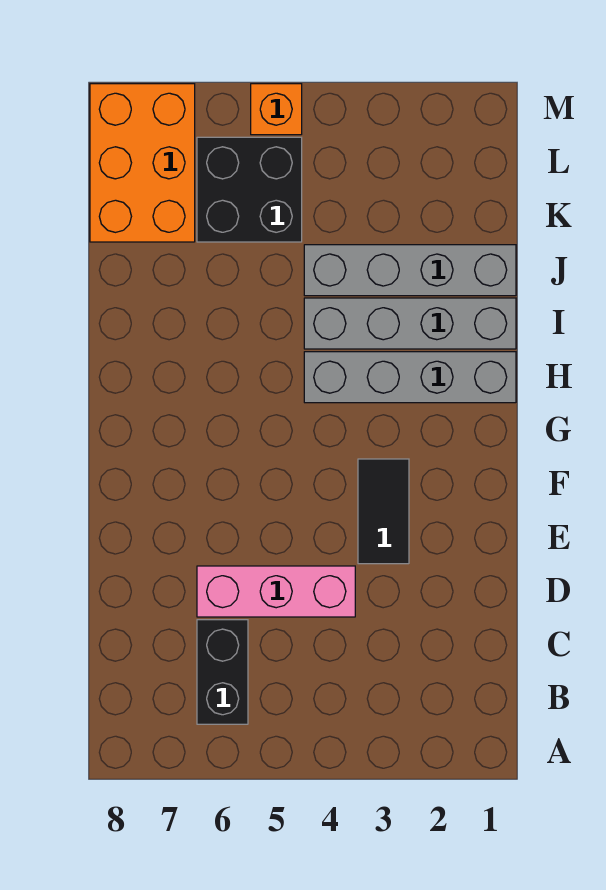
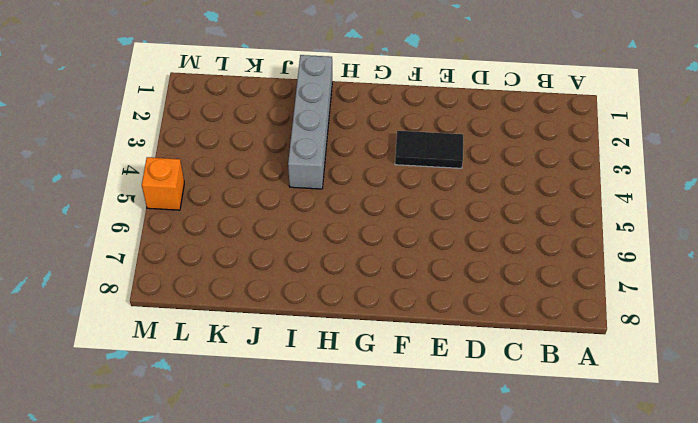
none -> black brick B6:C6 level 1
none -> pink brick D4:D6 level 1

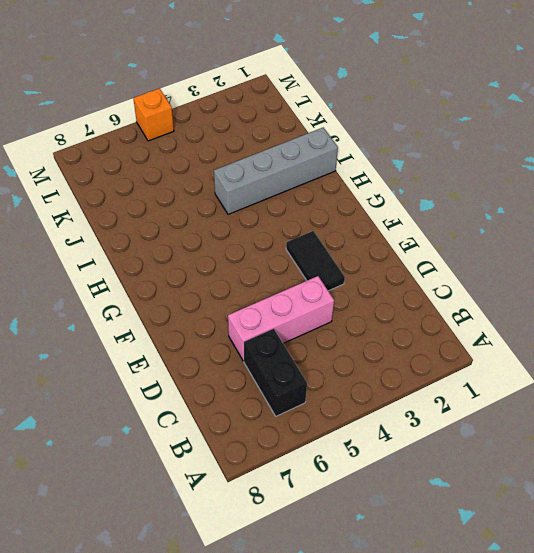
none -> grey brick H1:H4 level 1
none -> grey brick J1:J4 level 1

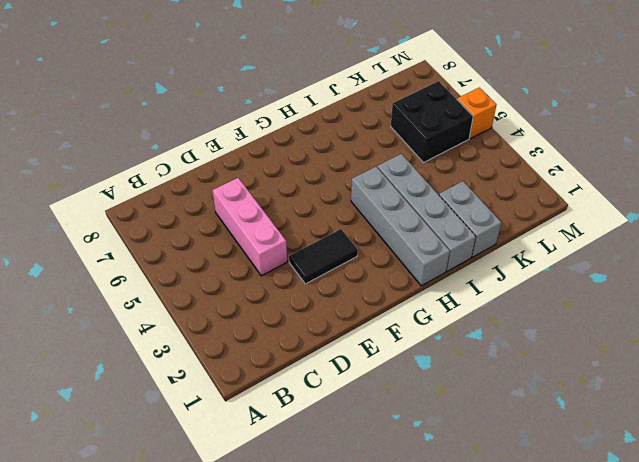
grey brick J1:J2 level 1 -> grey brick J1:J4 level 1
none -> black brick B6:C6 level 1
none -> orange brick K7:M8 level 1

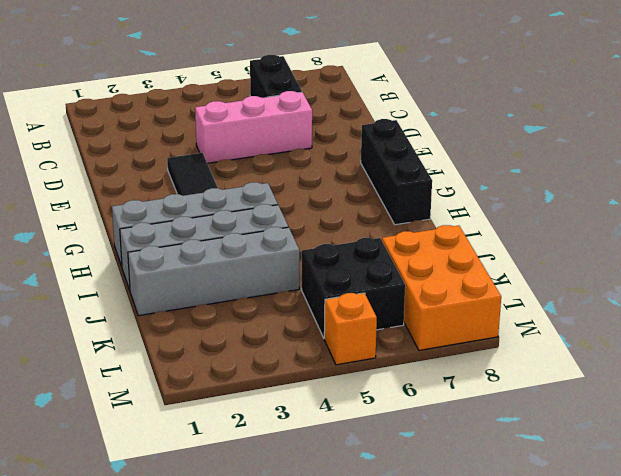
black brick F8:H8 level 1 -> none

